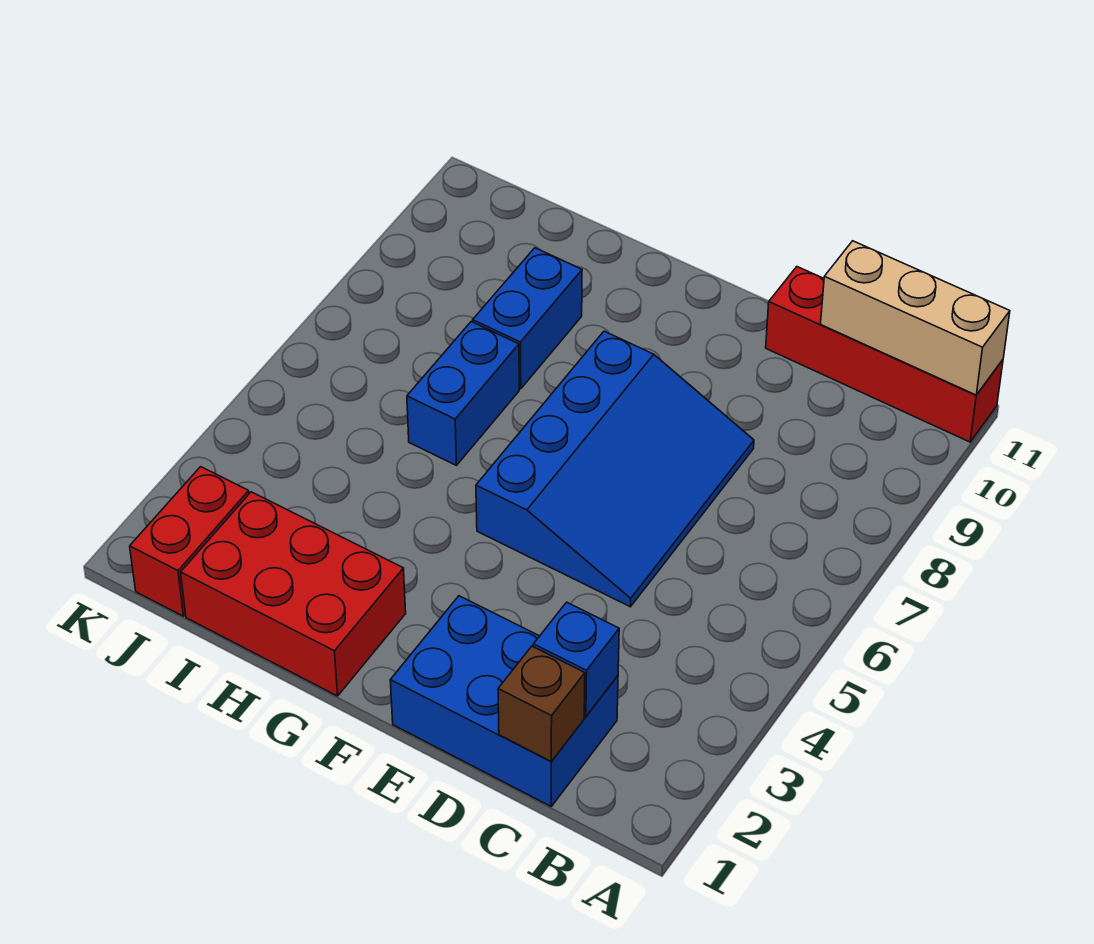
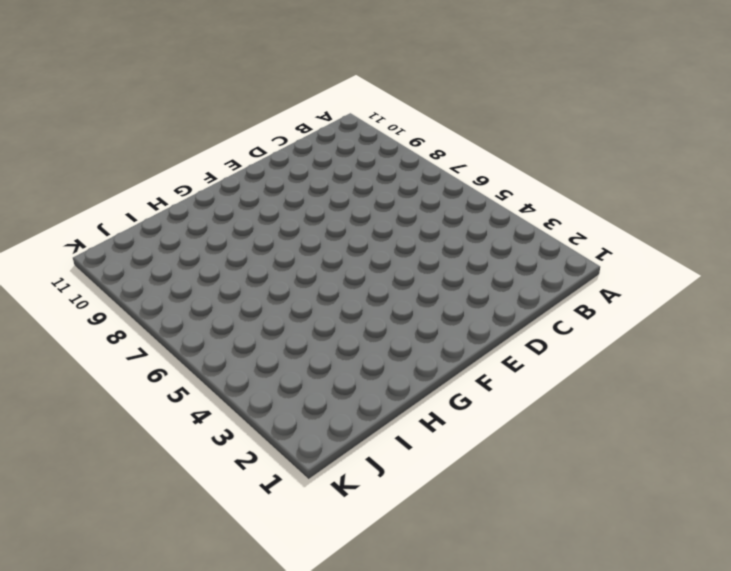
none -> red brick A11:D11 level 1
none -> blue brick C1:E2 level 1

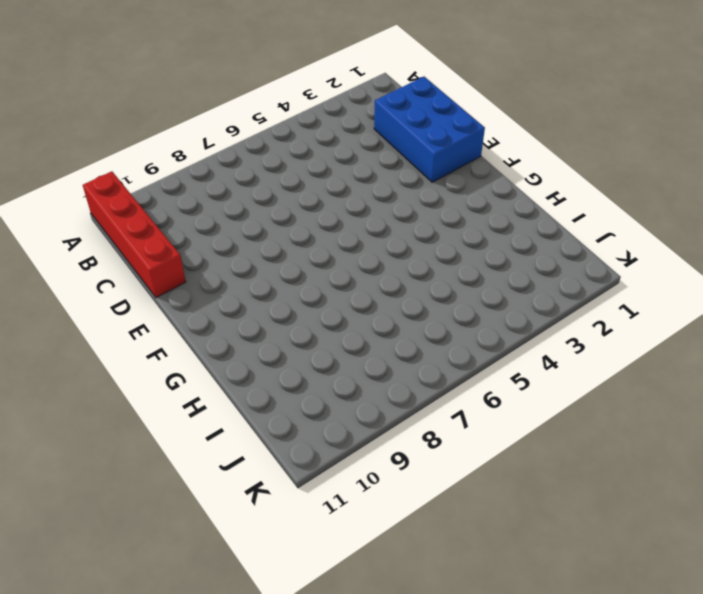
none -> blue slope D5:F8 level 1 top F
none -> red brick G1:I2 level 1

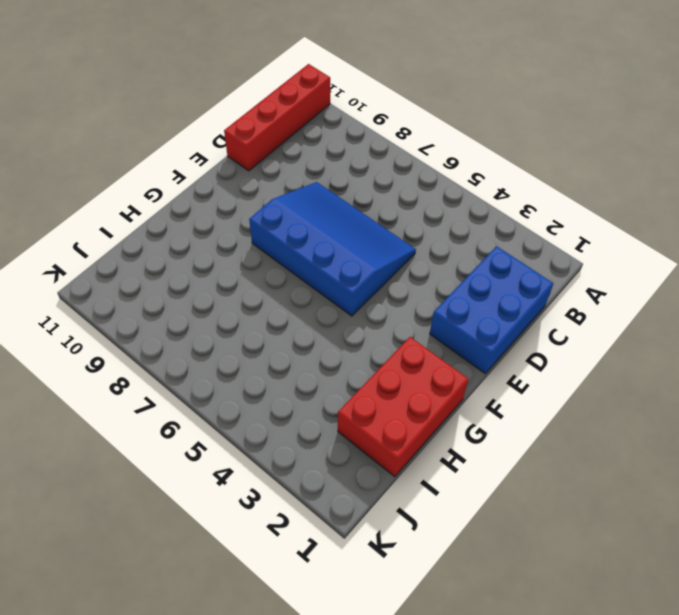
none -> blue brick H6:H7 level 1
none -> blue brick H8:H9 level 1

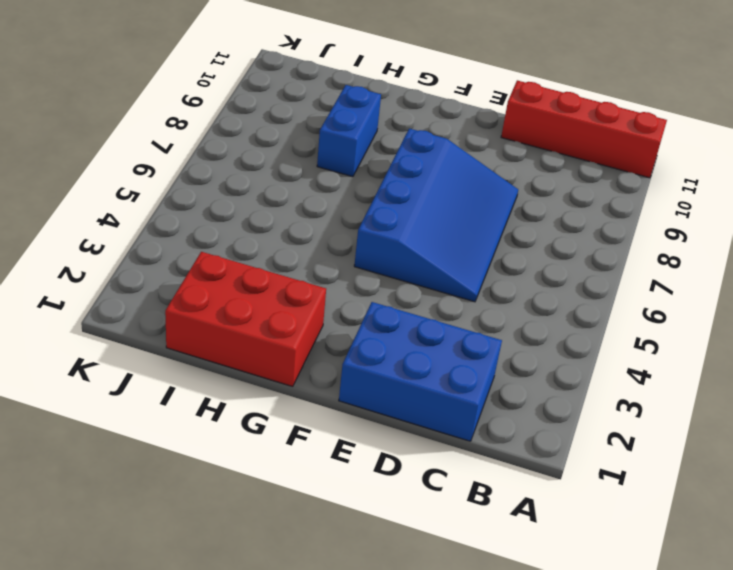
none -> blue brick H6:H7 level 1
none -> red brick J1:J2 level 1

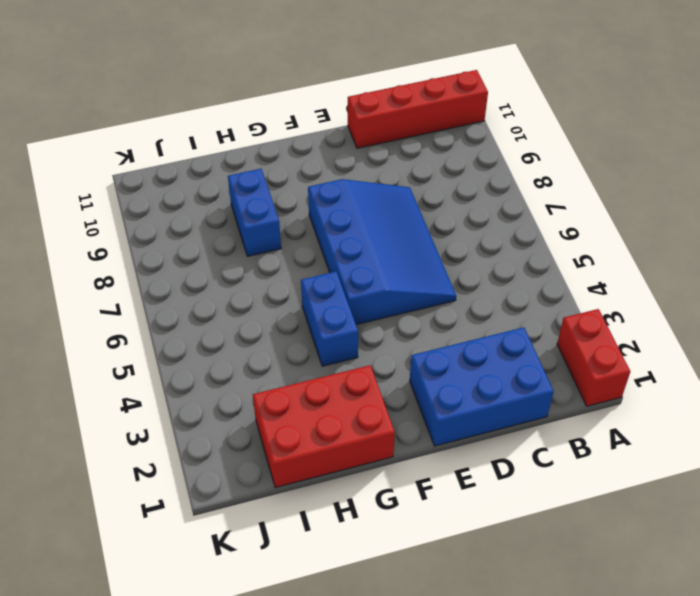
red brick A1:A2 level 1 -> red brick J1:J2 level 1
blue brick G4:G5 level 1 -> blue brick H6:H7 level 1
none -> tan brick A11:C11 level 2
none -> brown brick C1 level 2

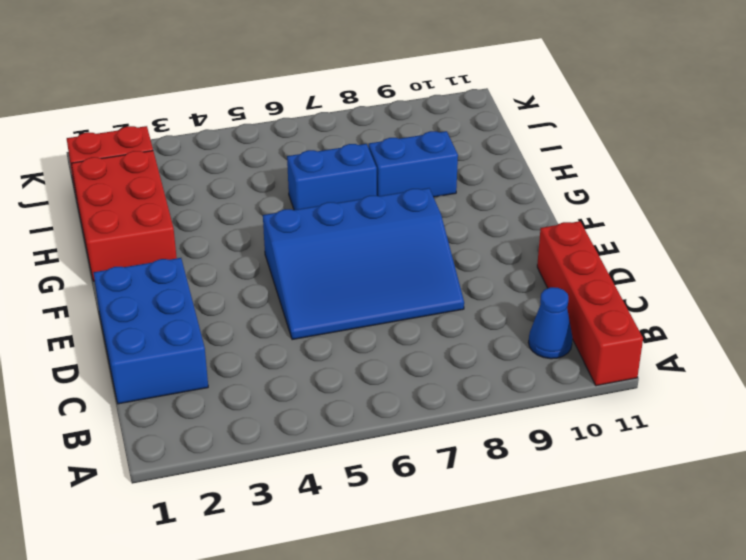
blue cone B10 level 1 -> none
none -> tan brick A11:C11 level 2
none -> brown brick C1 level 2

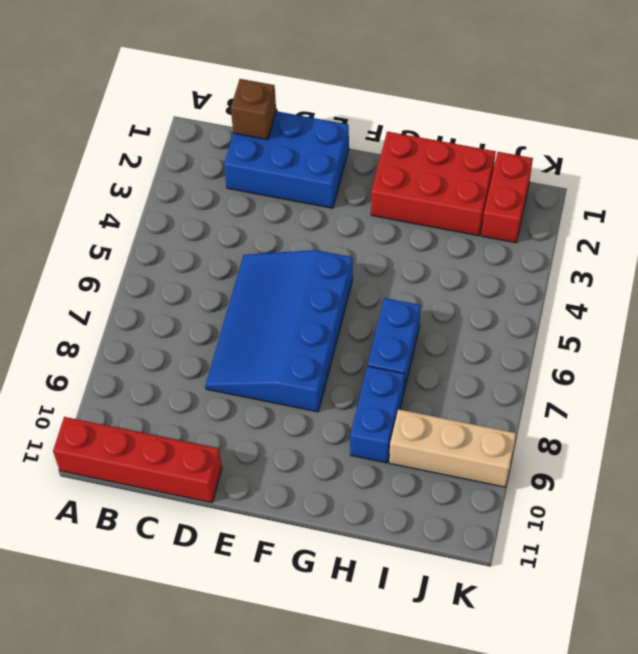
tan brick I9:K9 level 1 -> tan brick A11:C11 level 2
none -> blue brick C2 level 2

